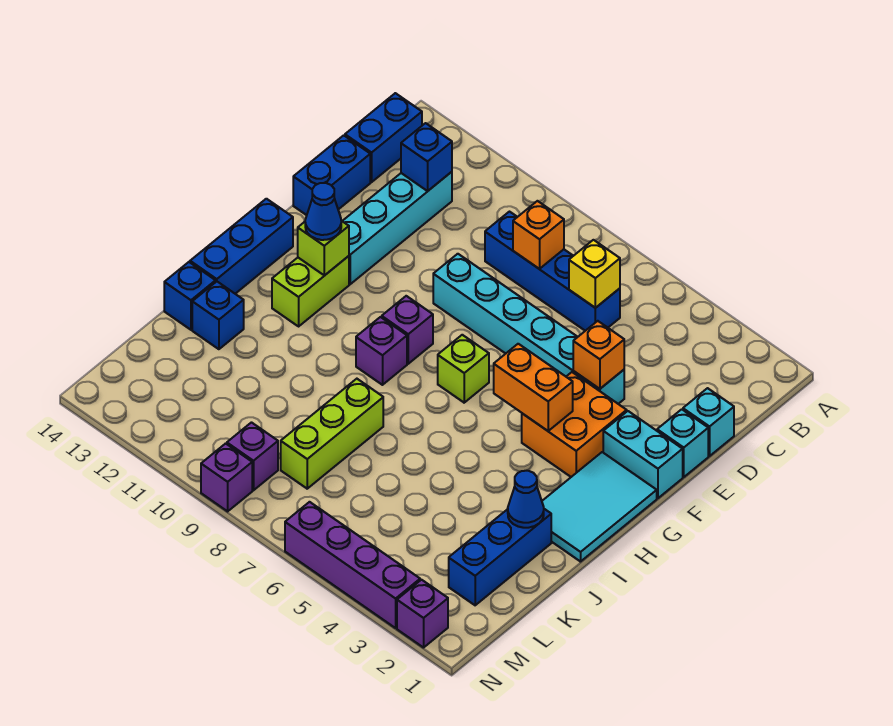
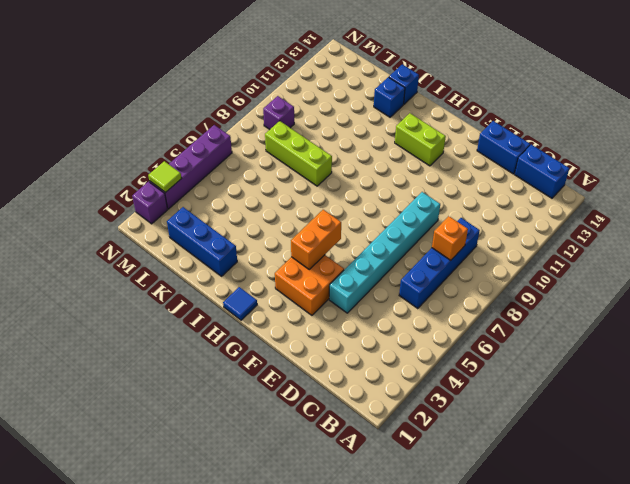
blue tile H1 level 1 -> cyan tile G1:I2 level 1
lime tile N3 level 2 -> none
none -> cyan brick C12:F12 level 1
none -> cyan brick D1 level 1
none -> cyan brick E1 level 1
none -> cyan brick F1:F2 level 1

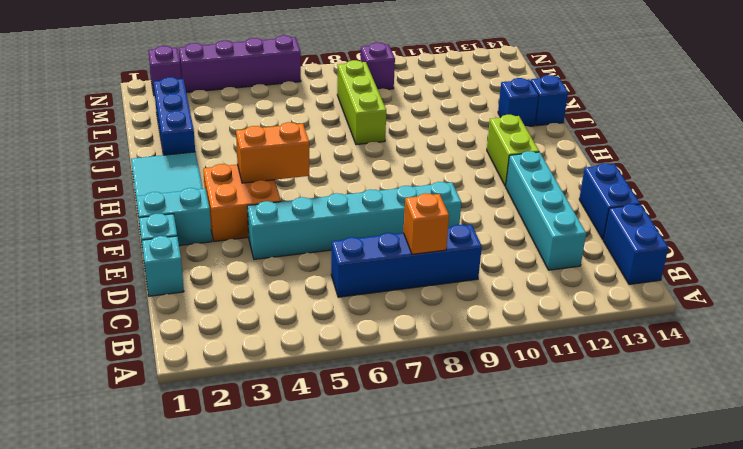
none -> lime brick G7 level 1
none -> purple brick G9 level 1
none -> blue brick G14:I14 level 1
none -> purple brick H9 level 1

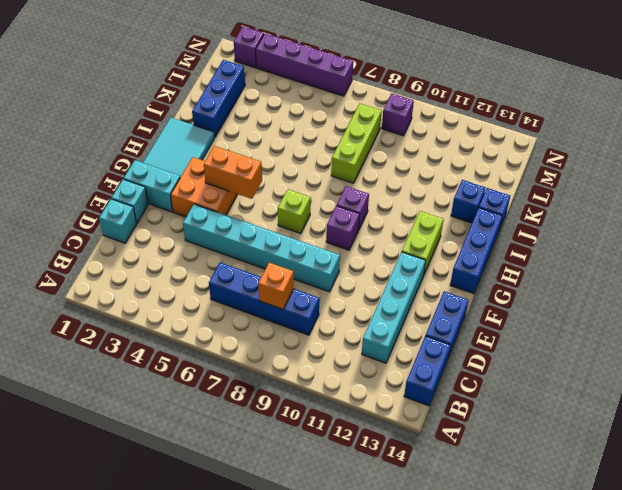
none -> purple brick N9 level 1
none -> yellow brick C6 level 2
none -> blue brick C12 level 2
none -> orange brick E4 level 2

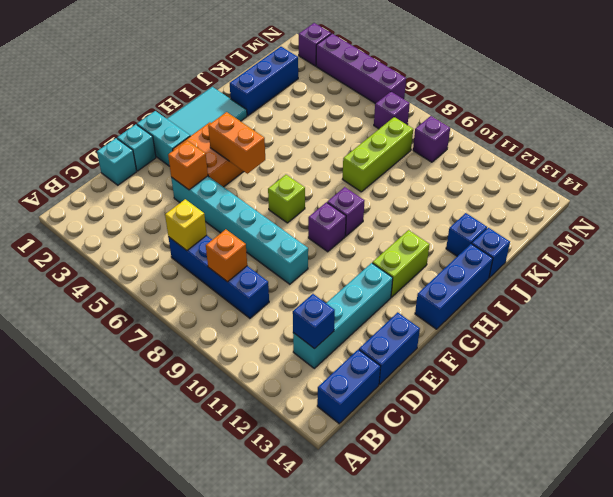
purple brick M7 level 1 -> purple brick N9 level 1
none -> lime brick G12 level 2
none -> blue cone J2 level 2
none -> blue cone G12 level 3

